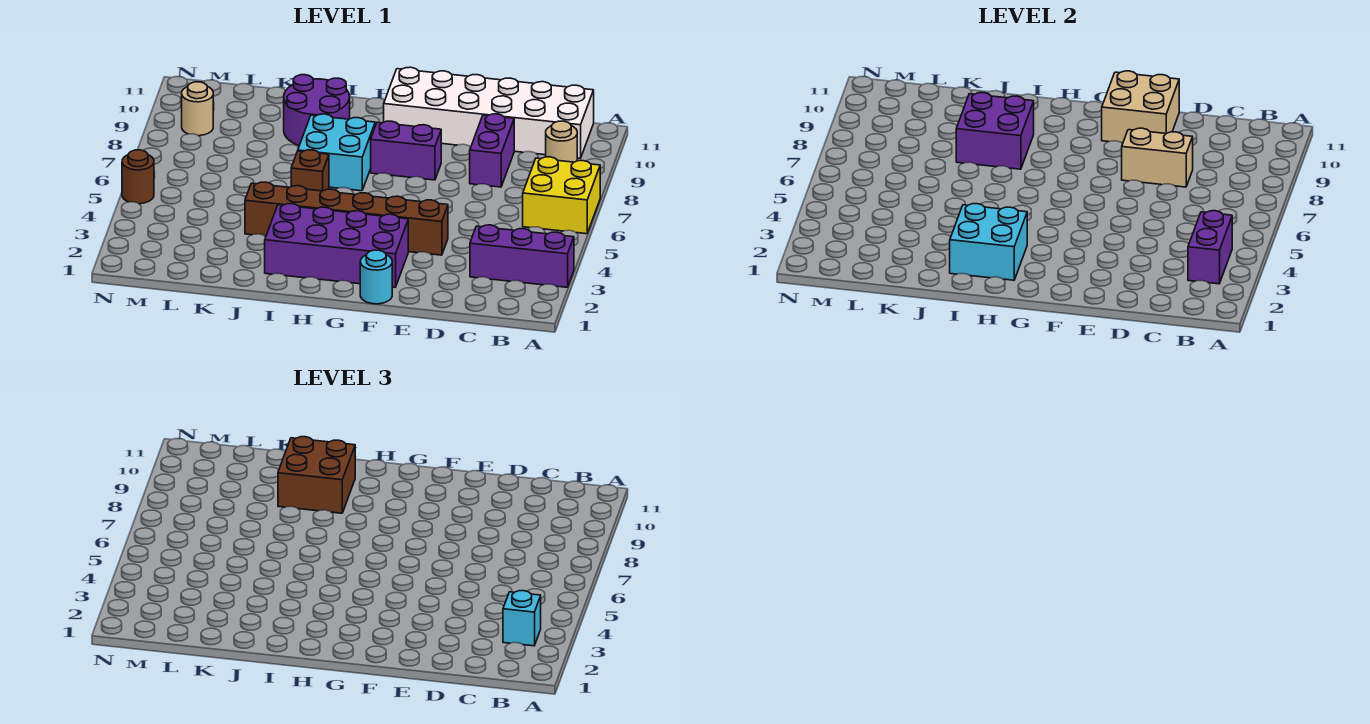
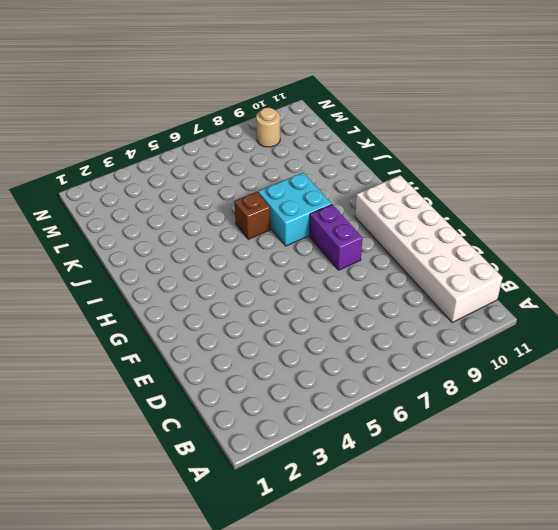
none -> purple brick A3:C3 level 1
none -> yellow brick A6:B7 level 1
none -> tan round brick B9 level 1

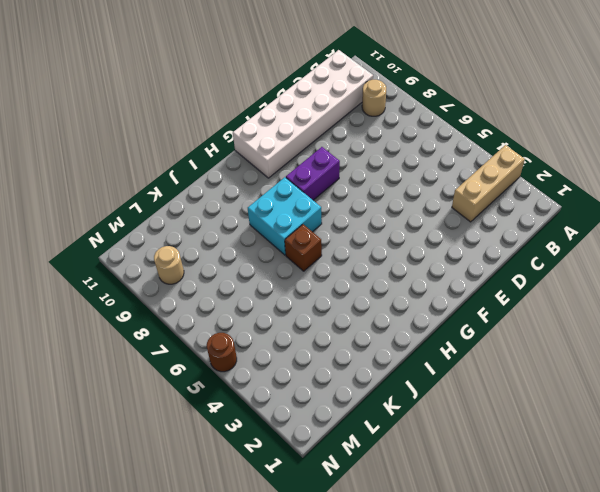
tan brick A3:C3 level 1 -> purple brick A3:C3 level 1
none -> yellow brick A6:B7 level 1
none -> purple brick D8:D9 level 1
none -> brown brick E4:J4 level 1

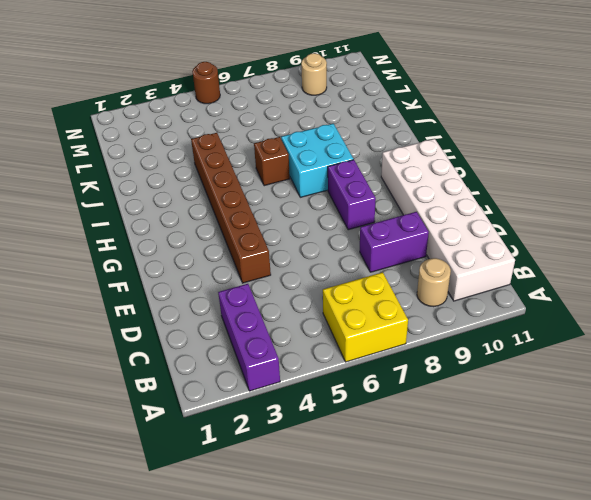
none -> cyan round brick F1 level 1
none -> purple brick F2:I3 level 1
none -> purple round brick I9:J10 level 1

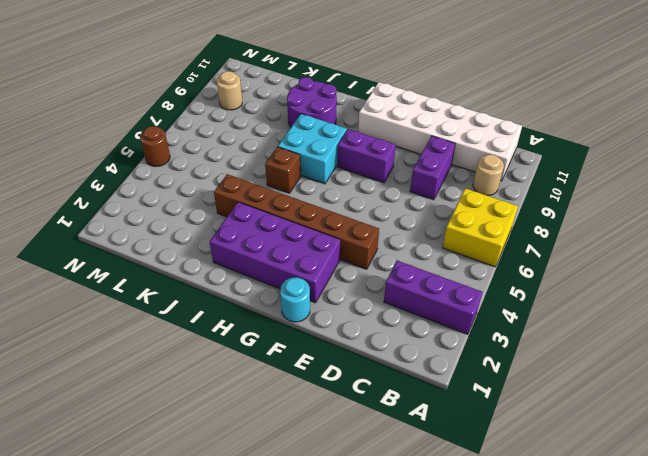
none -> purple brick B3:B4 level 2
none -> tan brick D8:E8 level 2
none -> tan brick E10:F11 level 2

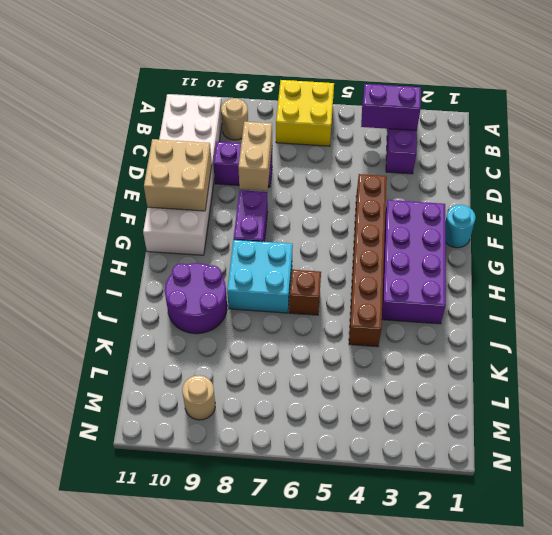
none -> brown round brick N5 level 1
none -> cyan brick H2:I3 level 2
none -> purple brick I8:J9 level 2

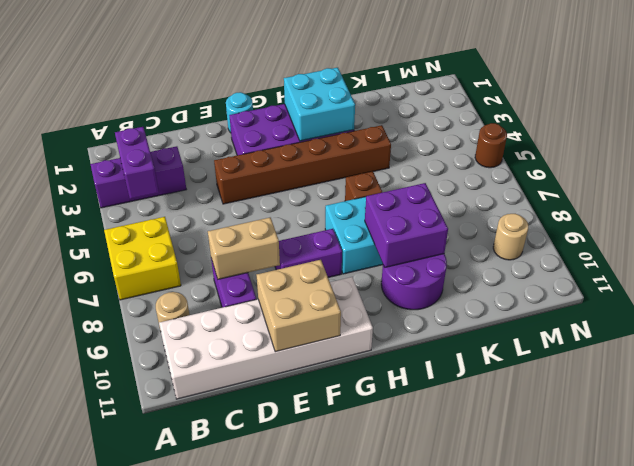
none -> cyan brick B3 level 3
none -> brown brick I9:J10 level 3

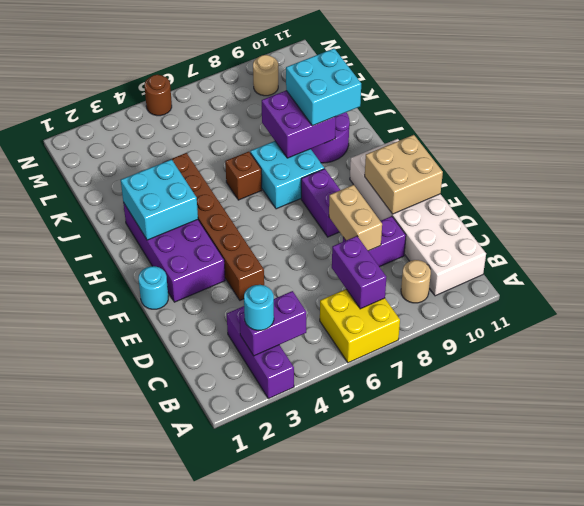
cyan round brick B3 level 3 -> cyan brick B3 level 3
purple brick B7:C7 level 2 -> none
cyan brick I9:J10 level 3 -> brown brick I9:J10 level 3

